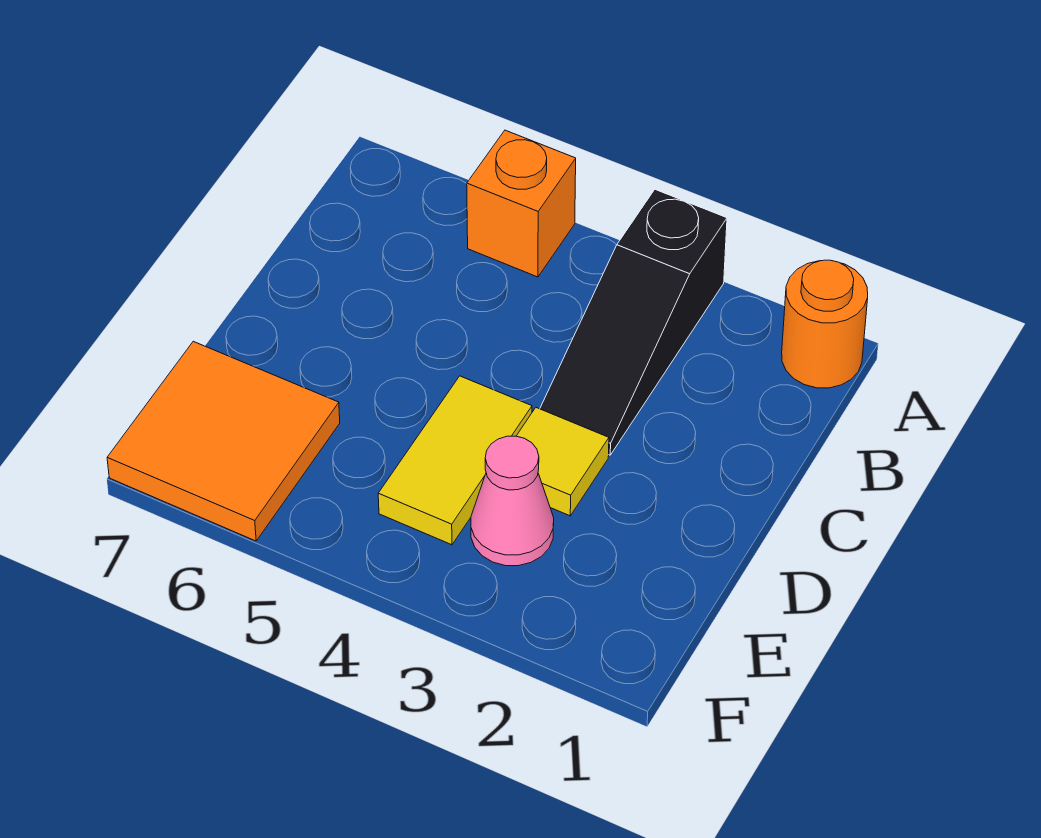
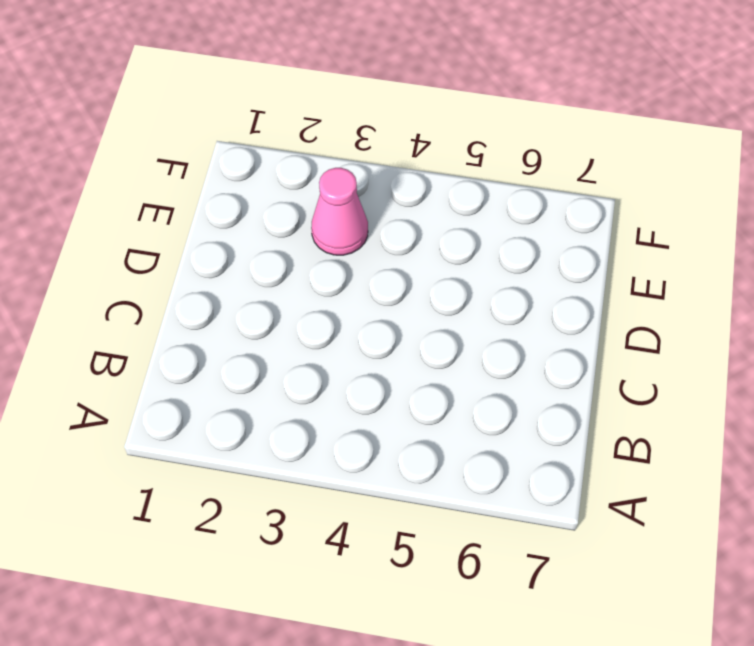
none -> orange round brick A1 level 1
none -> black slope A3:C3 level 1 top A

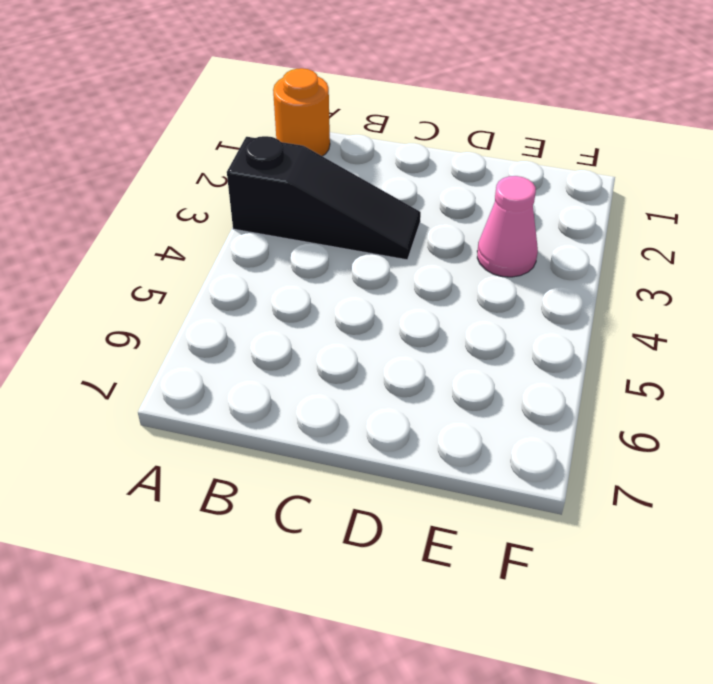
none -> orange brick A5 level 1
none -> yellow tile D3 level 1

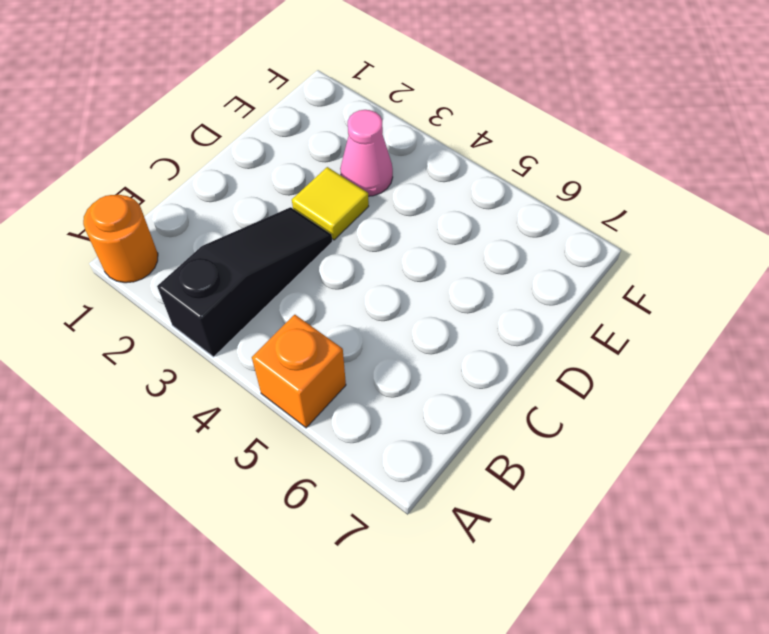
none -> yellow tile D4:E4 level 1
none -> orange tile E6:F7 level 1

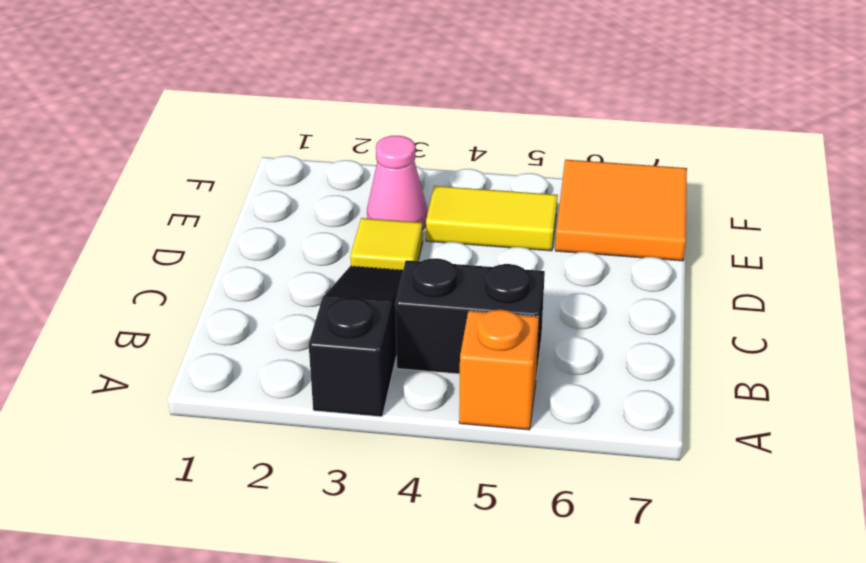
black brick B4:B5 level 1 -> none
yellow tile E4:E5 level 1 -> yellow tile D4:E4 level 1
none -> orange round brick A1 level 1

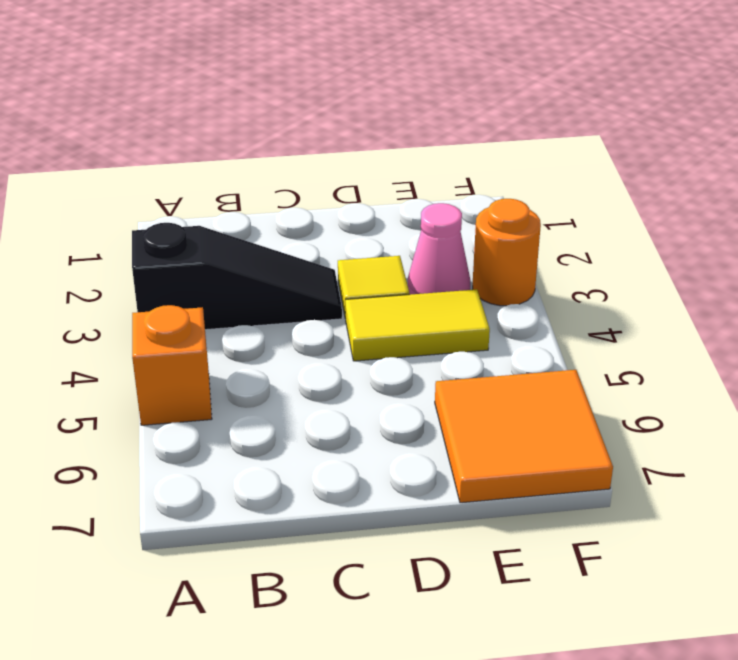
orange round brick F3 level 1 -> orange round brick A1 level 1

